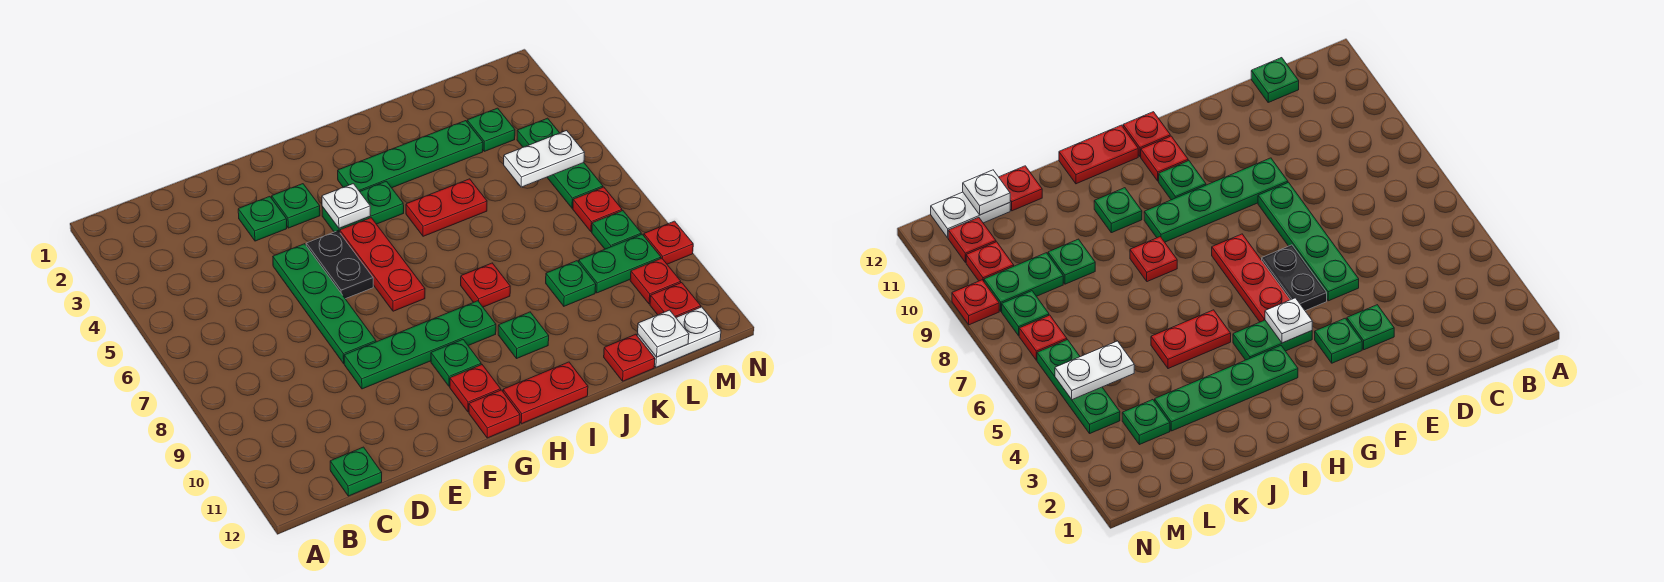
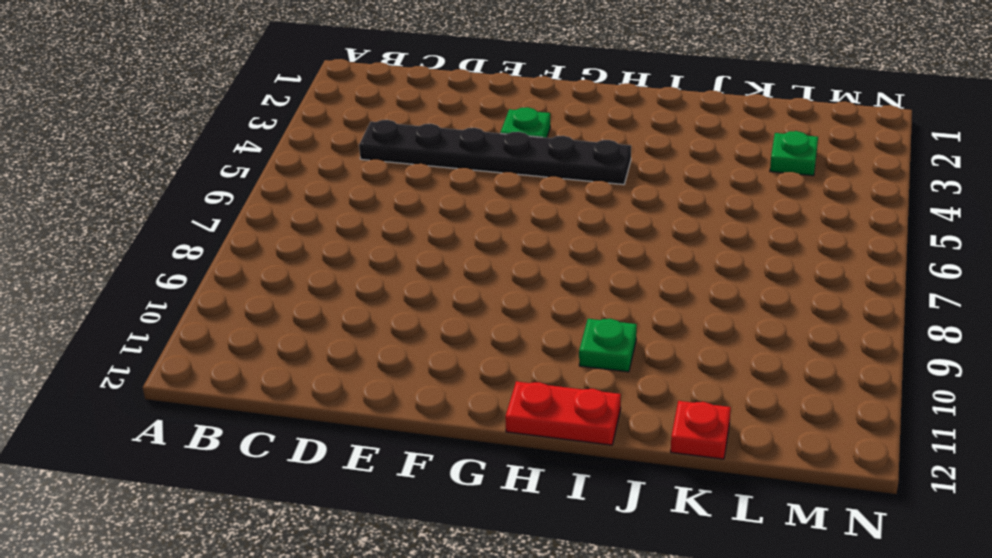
black plate C4:H4 level 1 -> green plate G4:H4 level 1
none -> green plate C12 level 1
none -> green plate E3 level 1
none -> green plate E5:E8 level 1
none -> green plate E9:H9 level 1

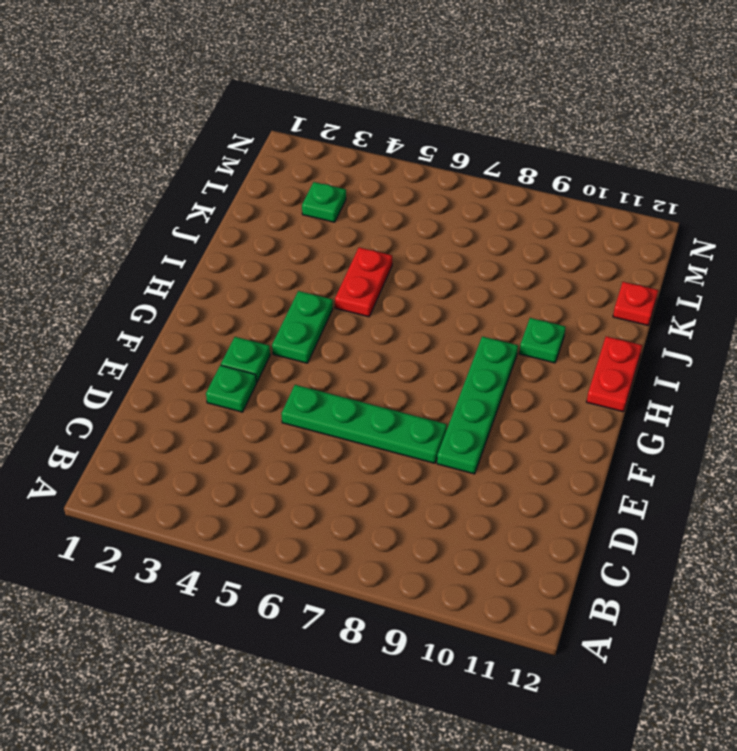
none -> green plate C12 level 1
none -> black plate F5:F6 level 1
none -> red plate G5:G7 level 1
none -> green plate G10 level 1

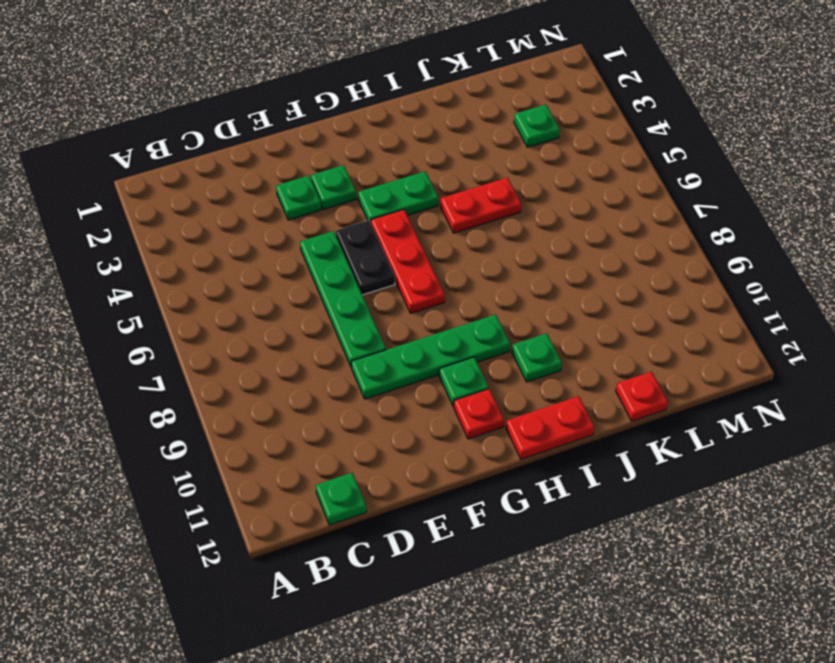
none -> red plate G12 level 1
none -> green plate H3:K3 level 1
none -> red plate I8 level 1
none -> green plate K9 level 1

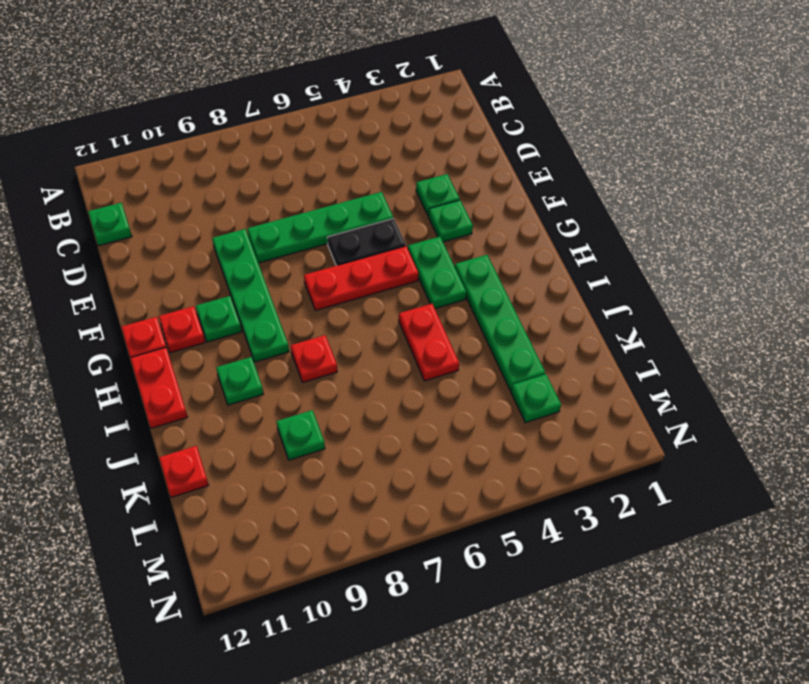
none -> green plate L9:M9 level 1
none -> white plate L12:M12 level 1
none -> green plate M4:M6 level 1
none -> red plate M7 level 1

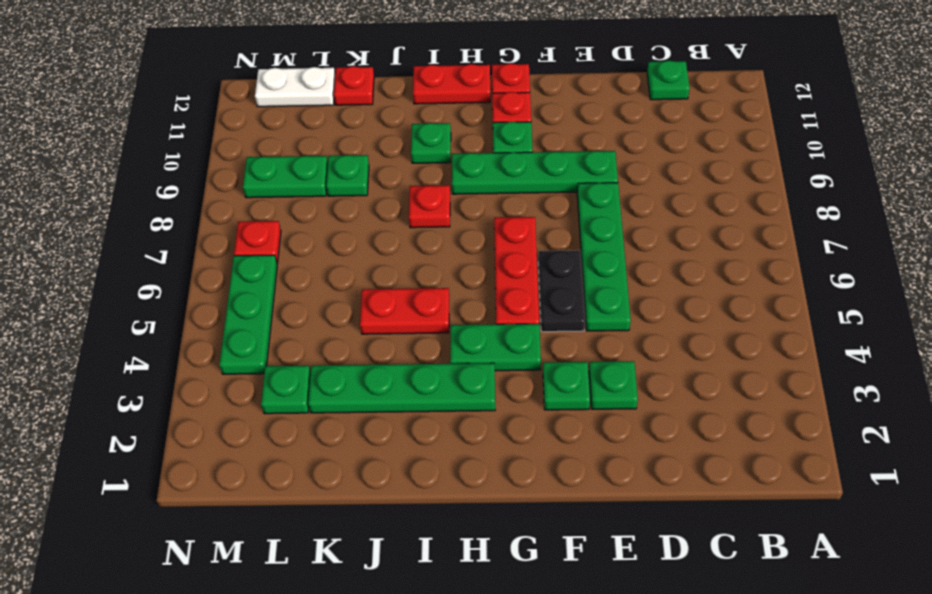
none -> green plate M8 level 1
none -> red plate M10 level 1
none -> red plate M11 level 1
none -> red plate N9 level 1

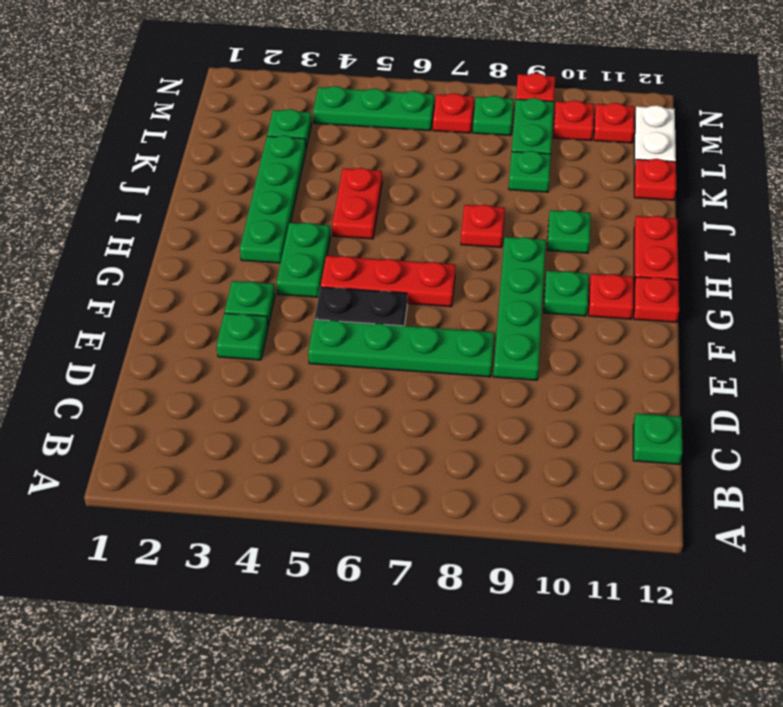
none -> white plate G4 level 2
none -> white plate L5:M5 level 2
none -> white plate L12 level 2

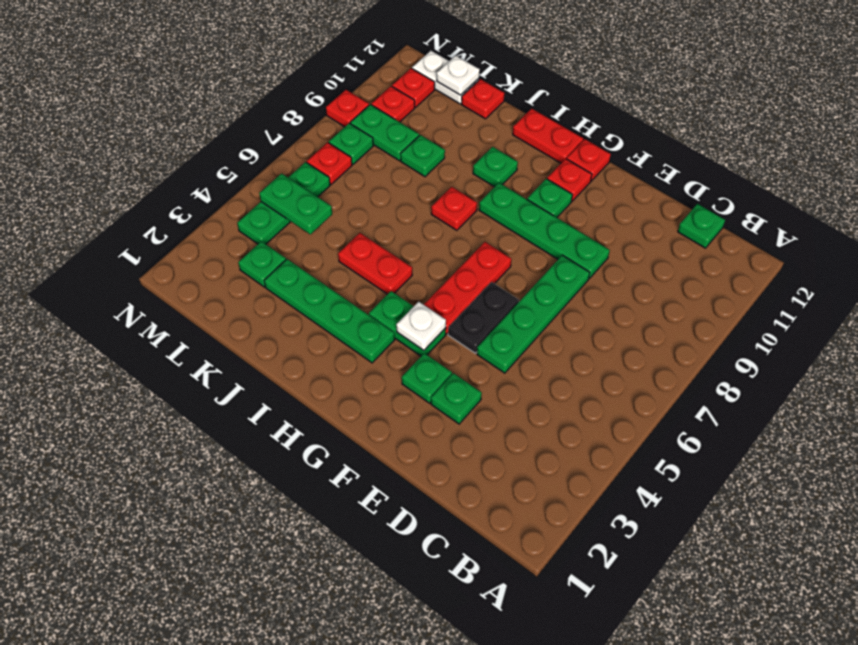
green plate L5:M5 level 2 -> white plate L5:M5 level 2

